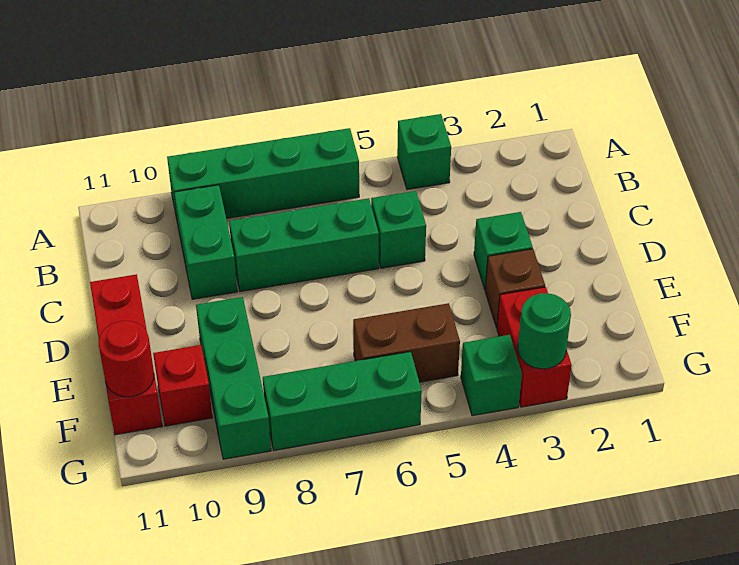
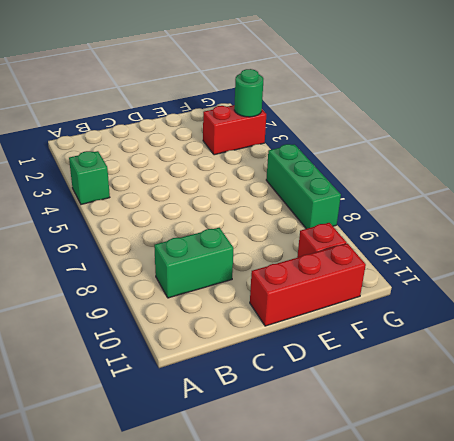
none -> green brick A6:A9 level 1
none -> green brick C5 level 1
none -> green brick C6:C8 level 1

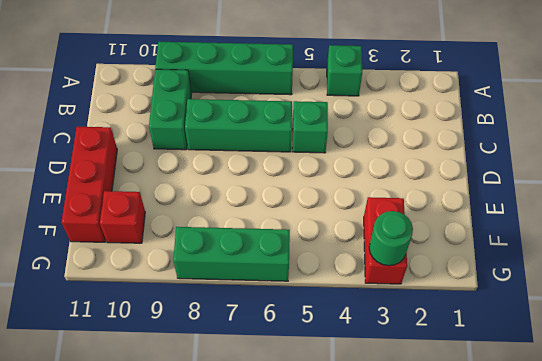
none -> green brick D3 level 1
none -> brown brick E3 level 1
none -> green brick E9:G9 level 1

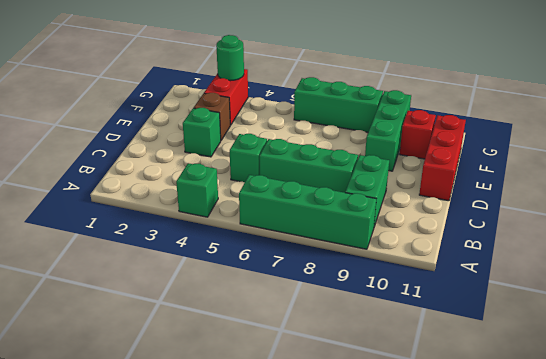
none -> brown brick F5:F6 level 1
none -> green brick G4 level 1
none -> red round brick F11 level 2

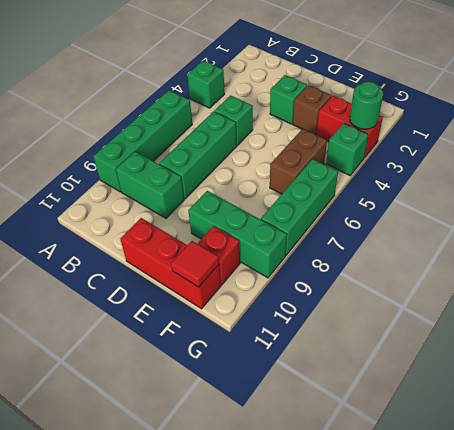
red tile F11 level 2 -> red round brick F11 level 2

